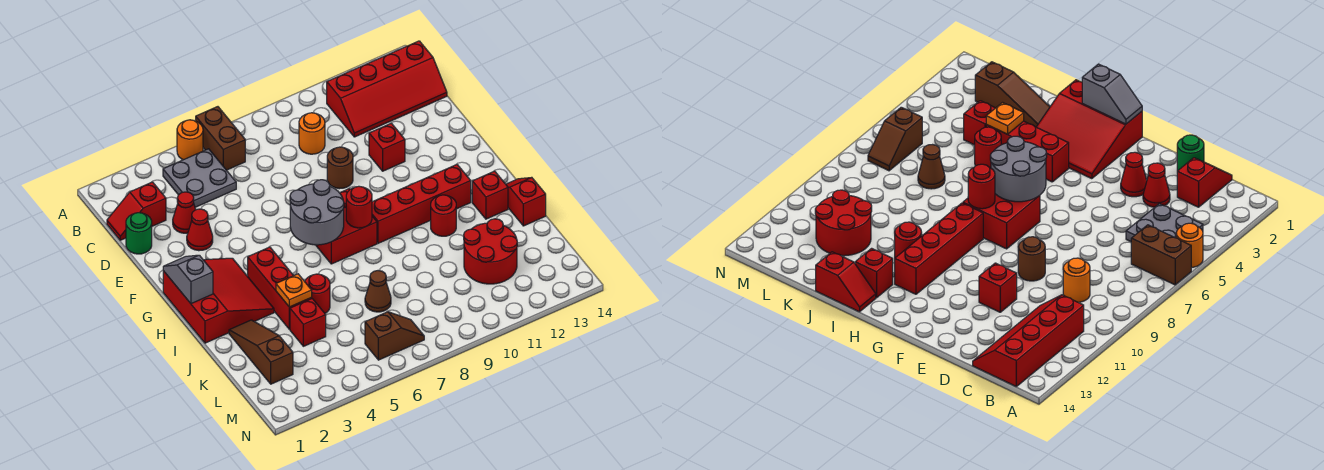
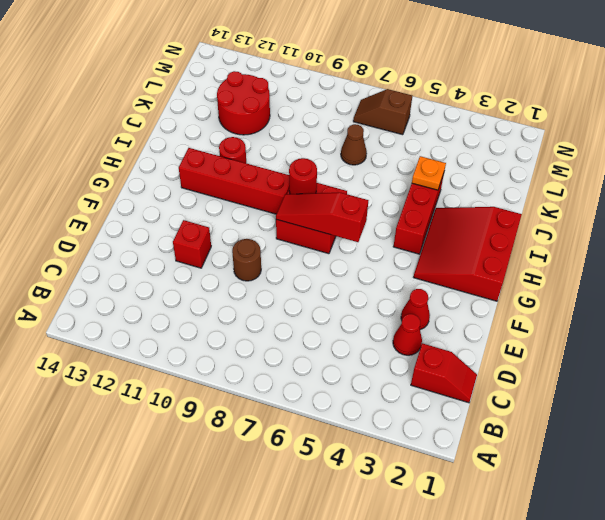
red slope G6:G8 level 2 top 6 -> grey round brick G6:H7 level 2
none -> orange round brick A5 level 1
none -> brown brick A6:B6 level 1
none -> grey plate B4:C5 level 1

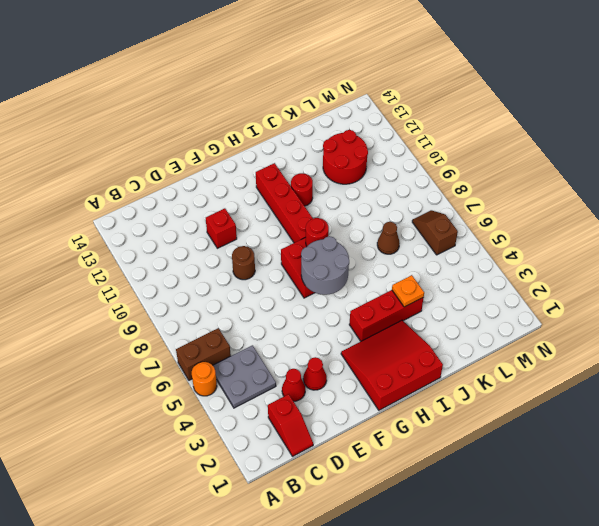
none -> red slope B11:C14 level 1 top B
none -> orange round brick C9 level 1
none -> green round brick D1 level 1

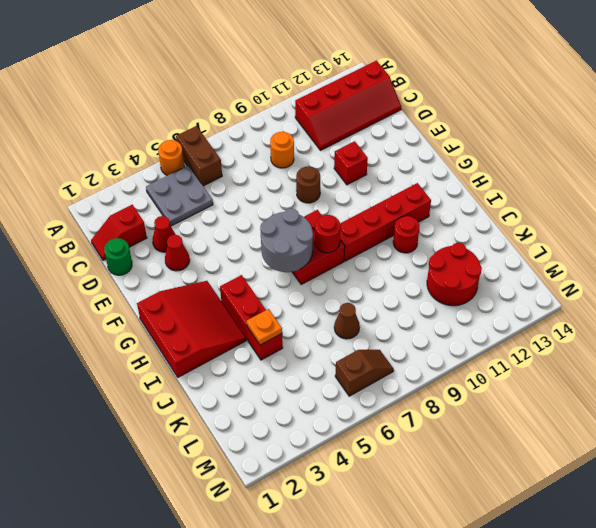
none -> red brick I13 level 1
none -> red slope I14:J14 level 1 top J
none -> brown slope J2:L2 level 1 top L

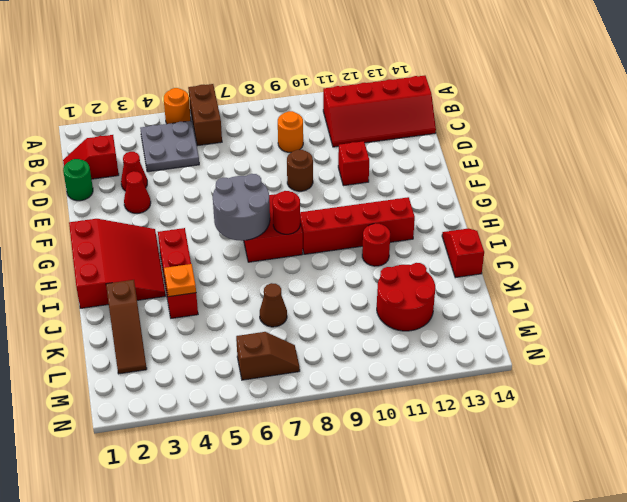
brown slope J2:L2 level 1 top J -> brown slope J2:L2 level 1 top L
none -> red brick I13 level 1
none -> red round brick J5 level 1
none -> red brick K4 level 1

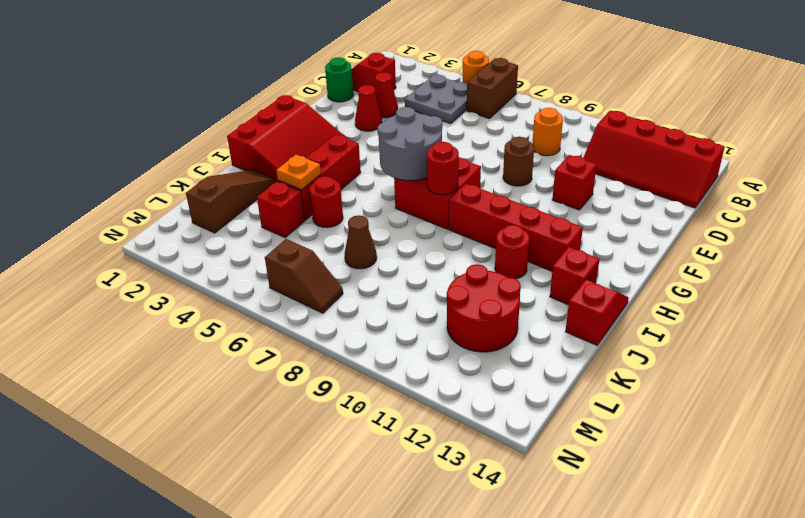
none -> grey slope G1:H1 level 2 top H

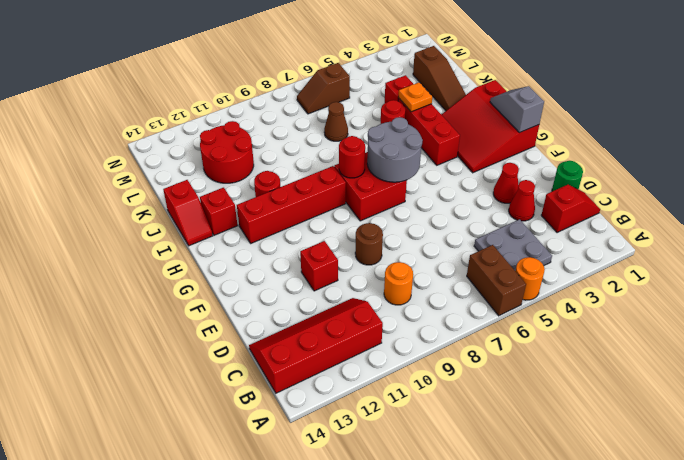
grey slope G1:H1 level 2 top G -> grey slope G1:H1 level 2 top H

